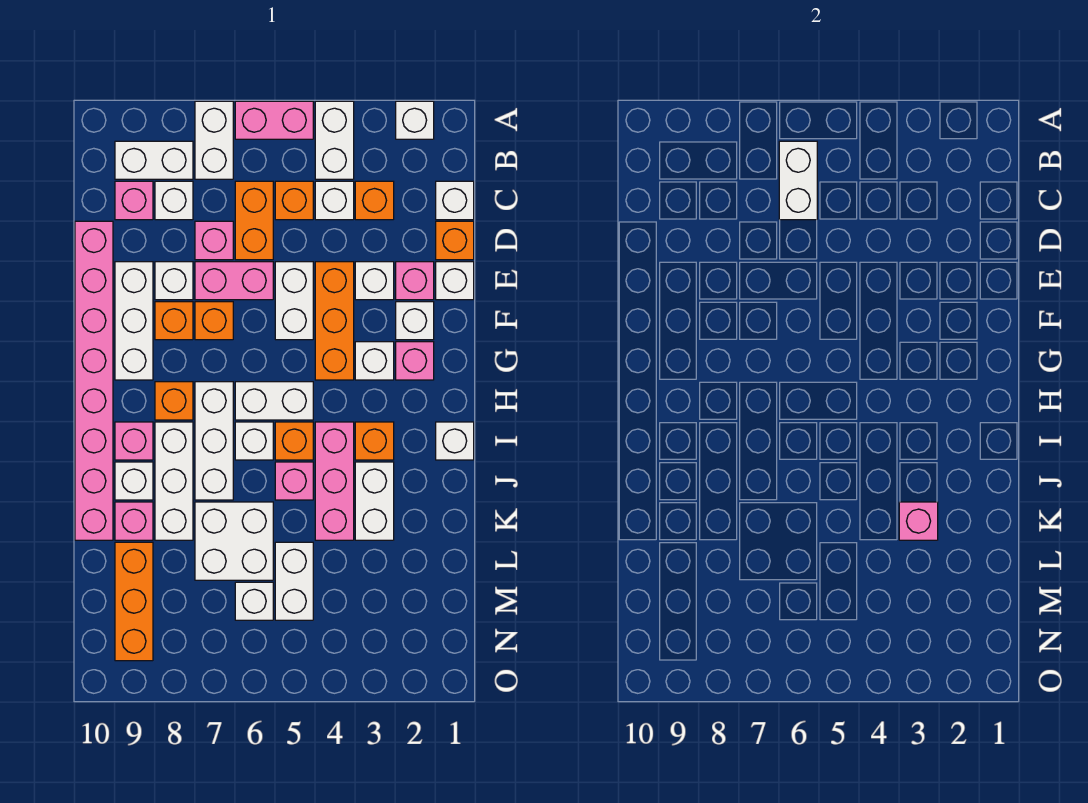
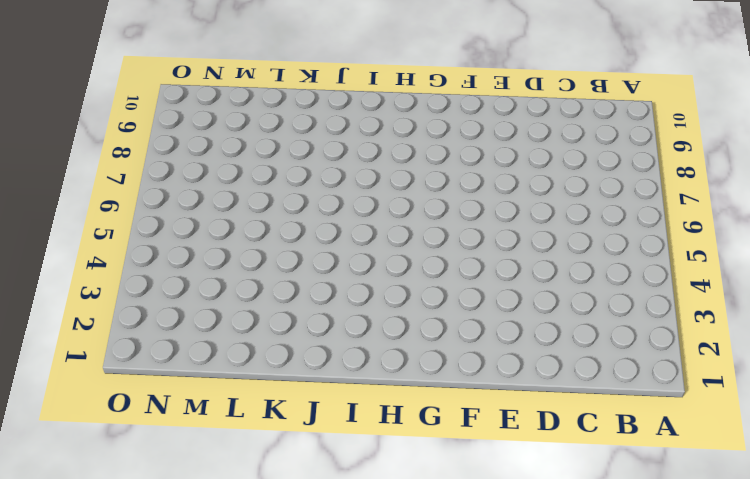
none -> white brick A2 level 1
none -> white brick A4:B4 level 1
none -> pink brick A5:A6 level 1
none -> white brick A7:B7 level 1

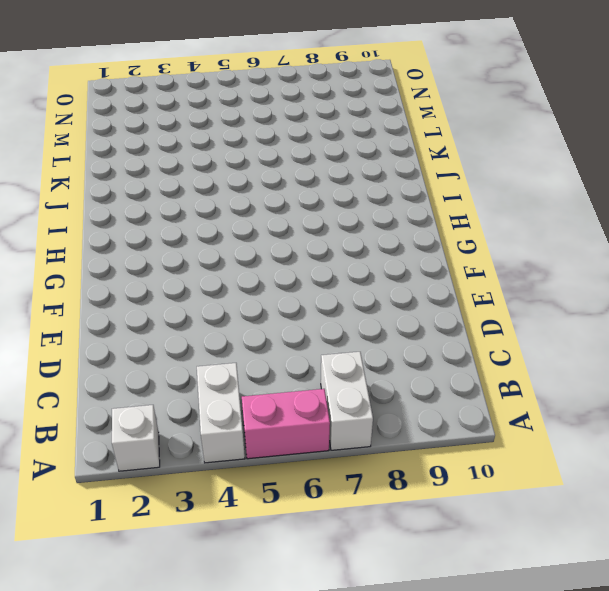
none -> white brick B8:B9 level 1
none -> white brick C1 level 1
none -> orange brick C3 level 1
none -> white brick C4 level 1

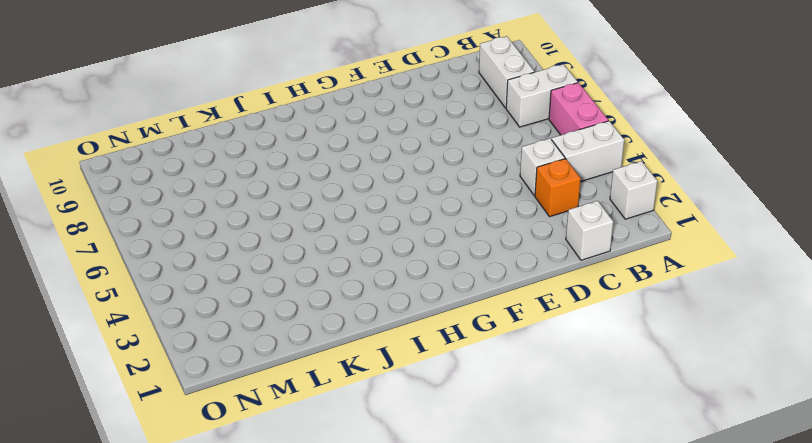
none -> orange brick C5 level 1
none -> orange brick C6:D6 level 1
none -> white brick C8 level 1
none -> pink brick C9 level 1

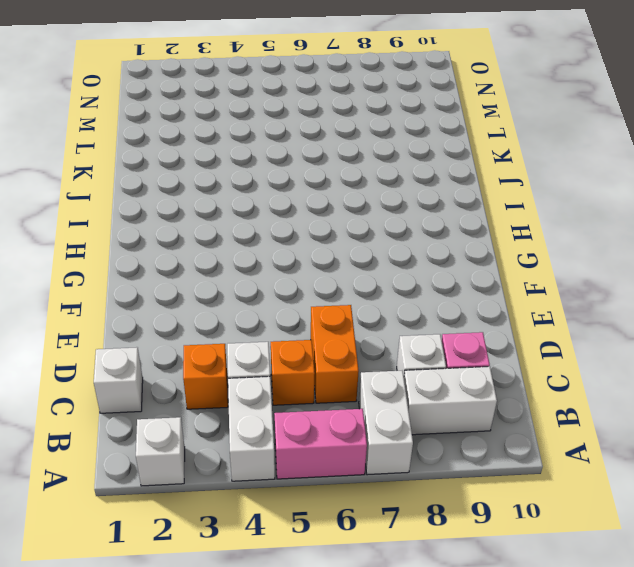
none -> orange brick D1 level 1
none -> pink brick D7 level 1
none -> pink brick D10:K10 level 1
none -> white brick E1 level 1

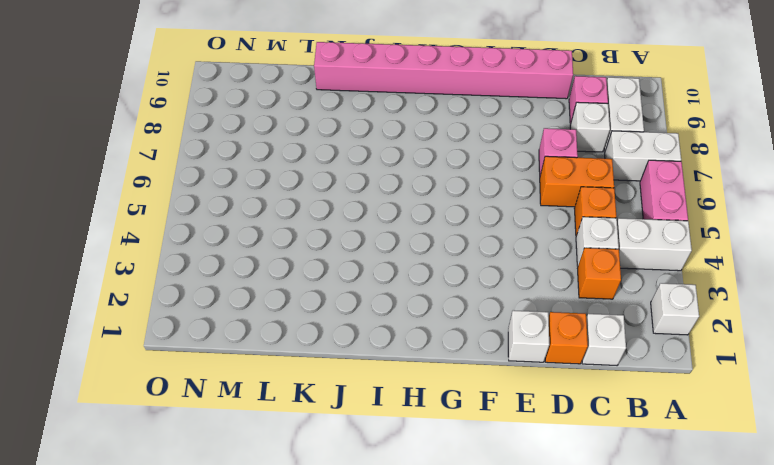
none -> pink brick E2 level 1
none -> white brick E3 level 1
none -> orange brick E4:G4 level 1
none -> white brick E5:F5 level 1

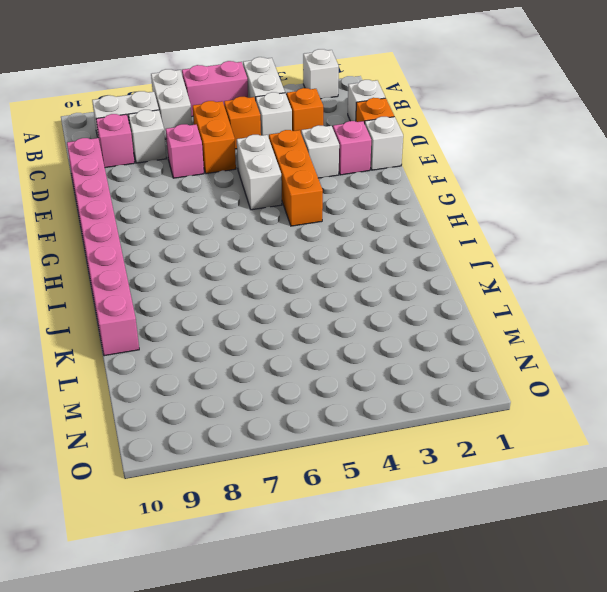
none -> pink brick E6:E7 level 1
none -> white brick E8 level 1
none -> white brick E9:G9 level 1
none -> white brick F2 level 1

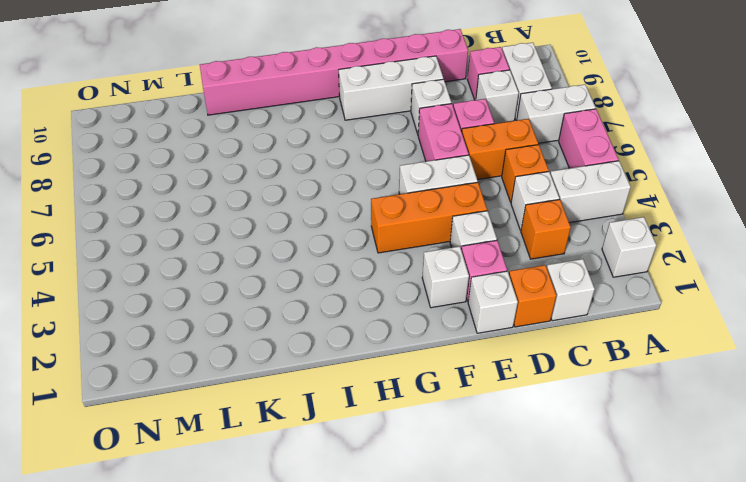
none -> orange brick F7 level 1
none -> orange brick F8 level 1
none -> pink brick G2 level 1
none -> white brick G3 level 1

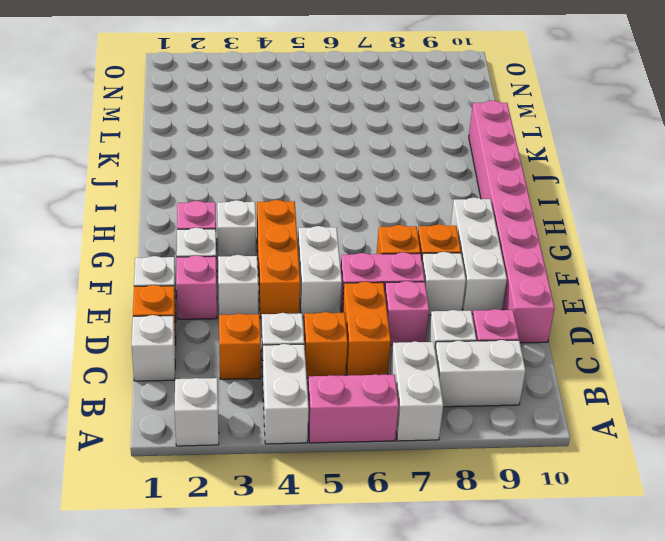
none -> white brick H5:H6 level 1
none -> white brick H7:J7 level 1
none -> orange brick H8 level 1
none -> white brick I1 level 1

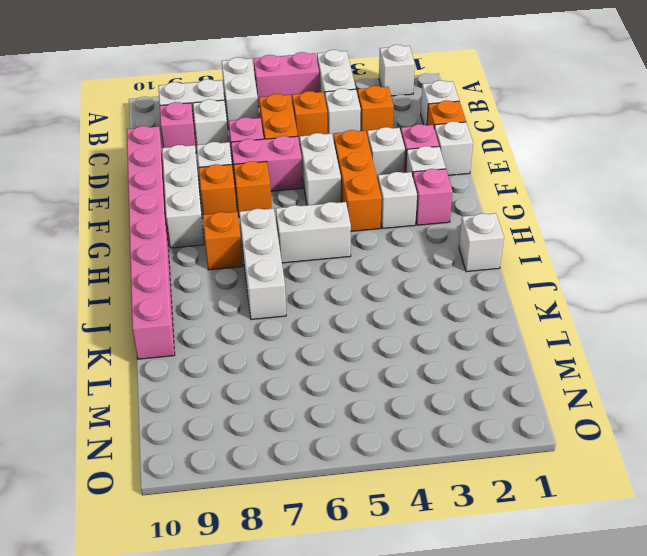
none -> orange brick I3 level 1
none -> pink brick I4:K4 level 1
none -> orange brick I5 level 1
none -> white brick I6 level 1

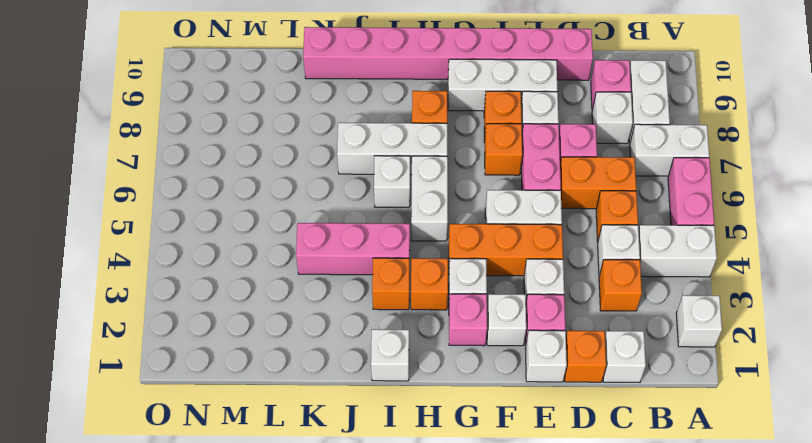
orange brick H3 level 1 -> orange brick I5 level 1
none -> white brick I8:K8 level 1
none -> pink brick I9 level 1
none -> white brick J3:K3 level 1
none -> pink brick J5 level 1

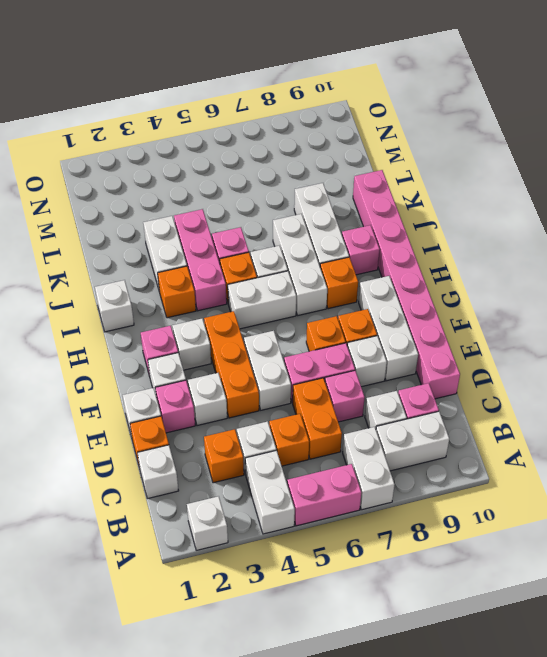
none -> white brick J9 level 1
none -> white brick K6:L7 level 1
none -> pink brick K9 level 1
none -> white brick L5:M5 level 1

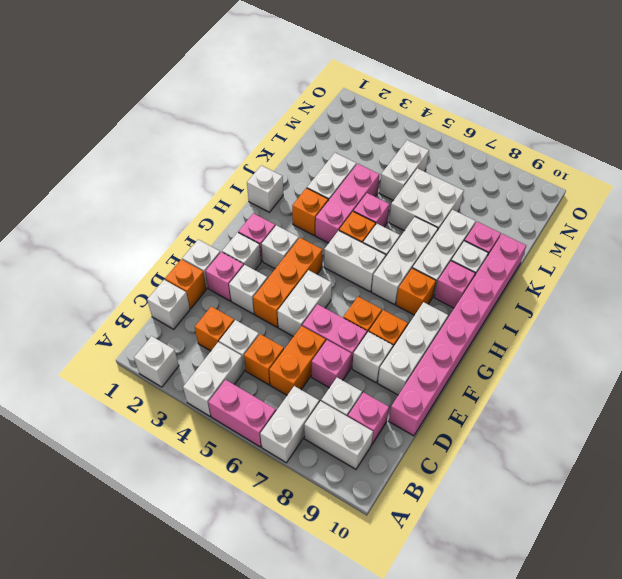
none -> orange brick L9:N9 level 1
none -> white brick M6 level 1
none -> white brick B6:C6 level 2
none -> pink brick K3 level 2

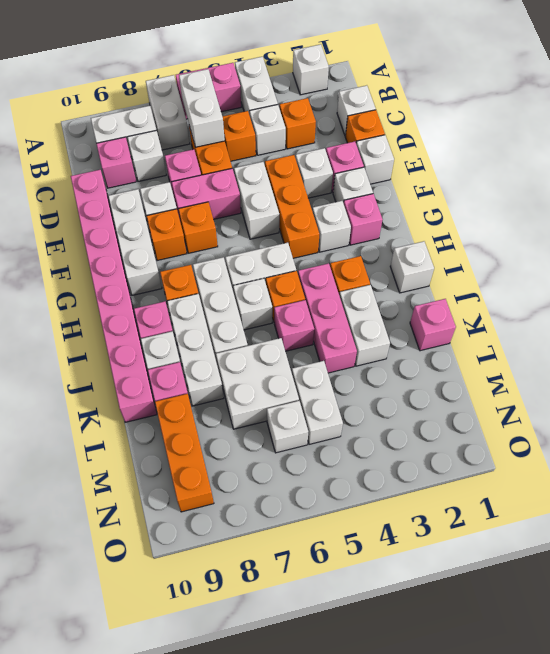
pink brick K1 level 1 -> pink brick K3 level 2

